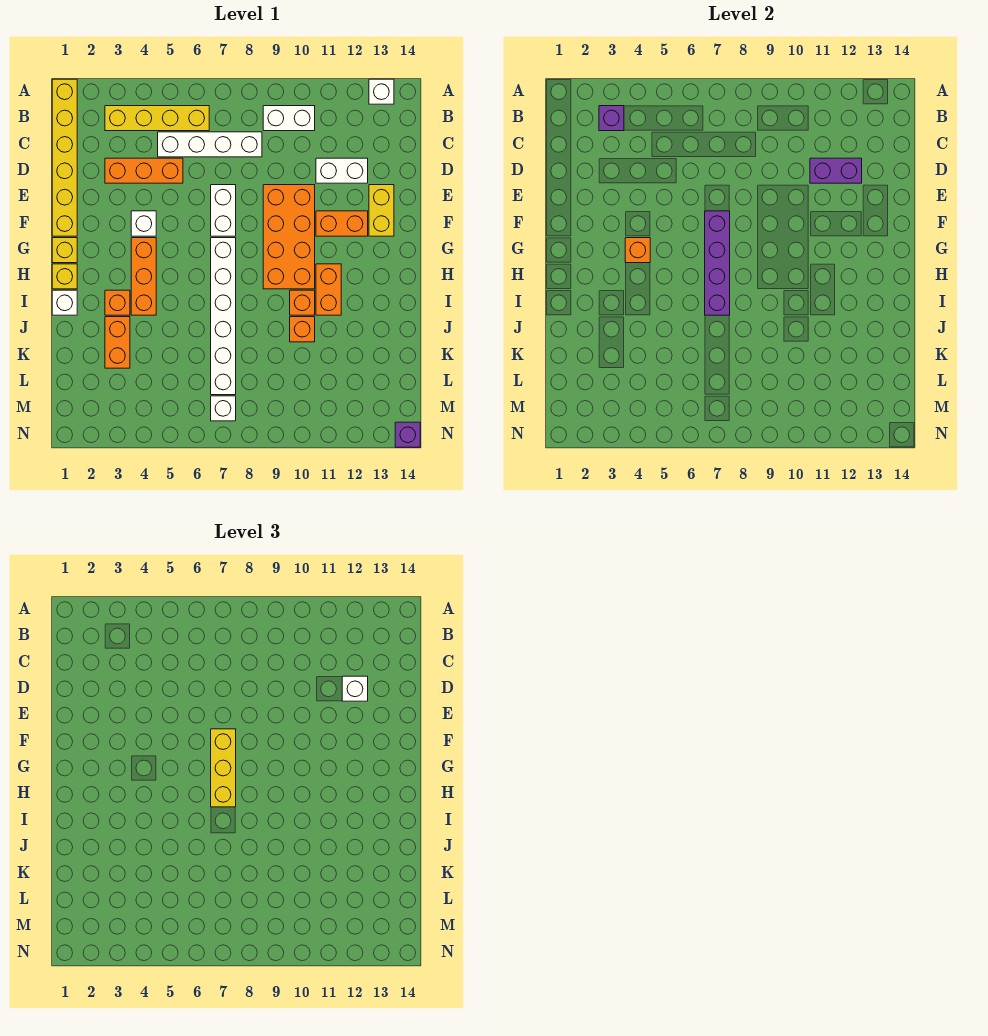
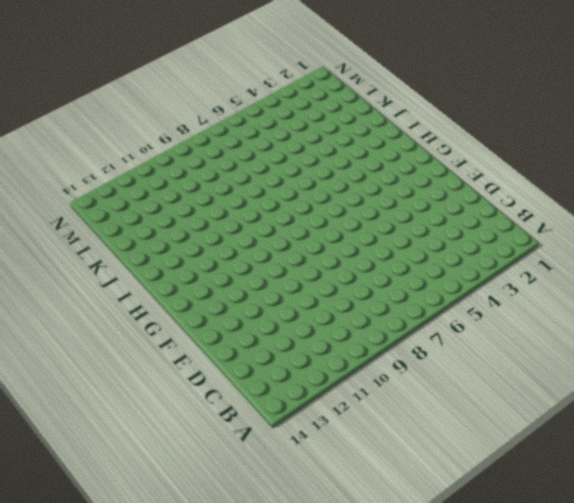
none -> yellow brick A1:F1 level 1
none -> white brick A13 level 1
none -> yellow brick B3:B6 level 1
none -> white brick B9:B10 level 1

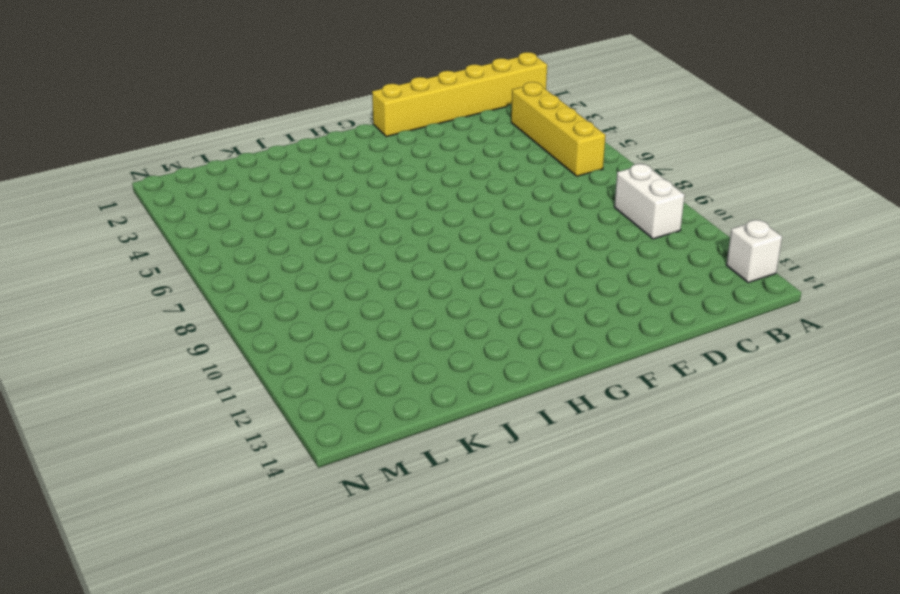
none -> white brick C5:C8 level 1
none -> orange brick D3:D5 level 1
none -> white brick D11:D12 level 1
none -> white brick E7:F7 level 1

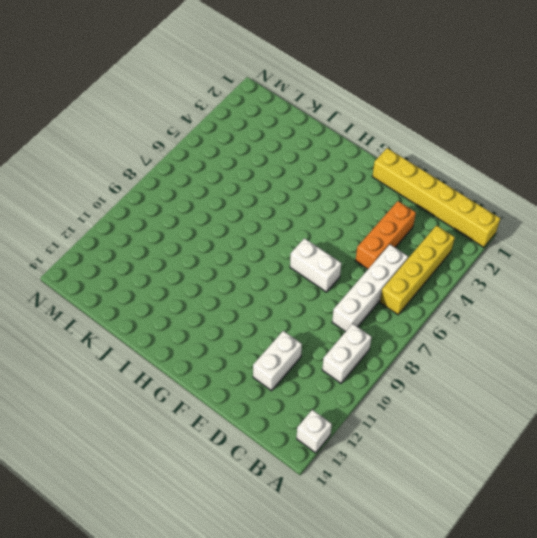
none -> orange brick E9:H10 level 1
none -> yellow brick E13:F13 level 1
none -> white brick F4 level 1
none -> orange brick F11:F12 level 1

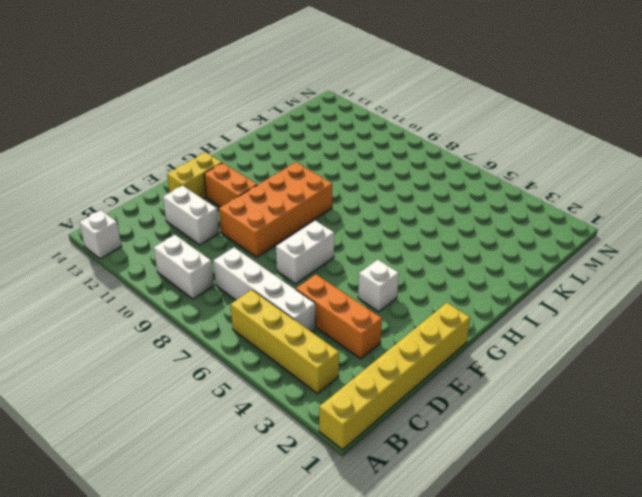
none -> yellow brick G1 level 1
none -> orange brick G4:I4 level 1
none -> white brick G7:L7 level 1
none -> yellow brick H1 level 1

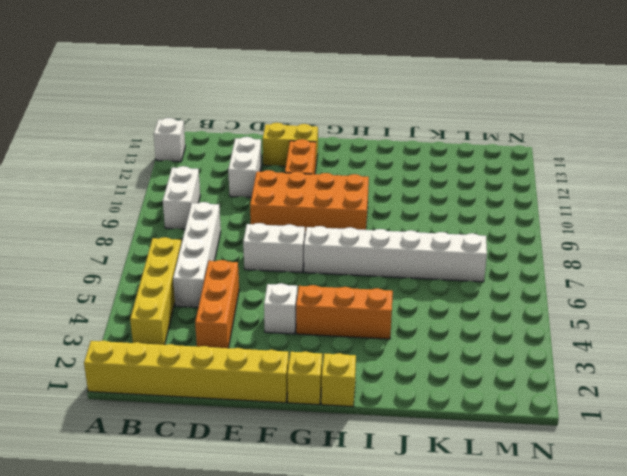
none -> orange brick H11:I11 level 1
none -> white brick I1 level 1
none -> orange brick I3 level 1
none -> orange brick I10 level 1

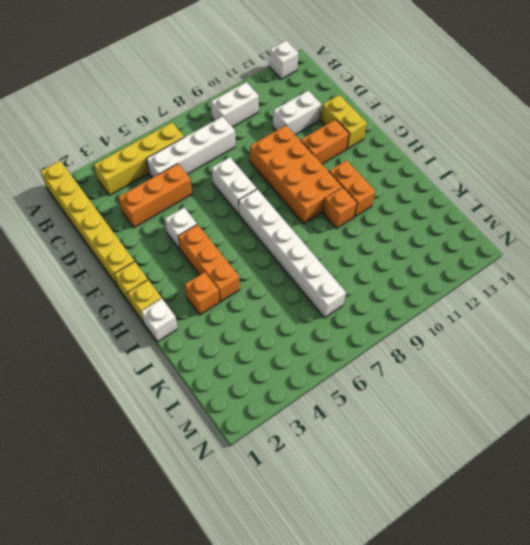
none -> orange brick J3:K3 level 1
none -> orange brick J10 level 1
none -> white brick M7 level 1
none -> purple brick N14 level 1

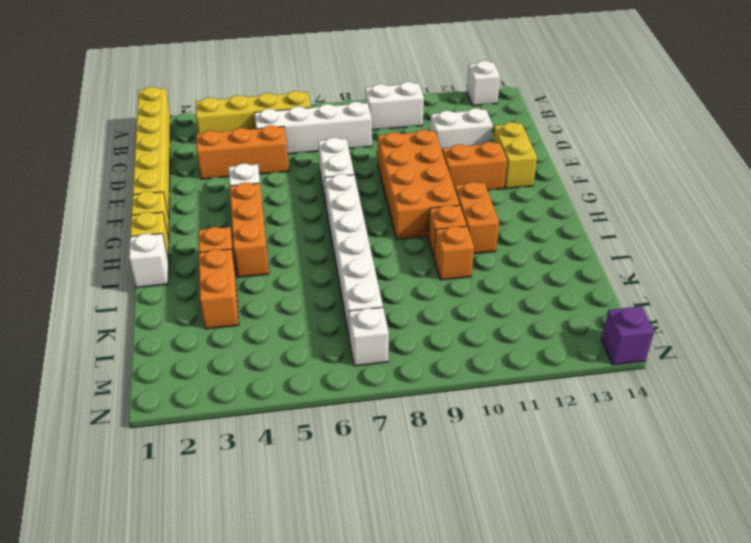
none -> purple brick B3 level 2
none -> purple brick D11:D12 level 2
none -> purple brick F7:I7 level 2
none -> orange brick G4 level 2

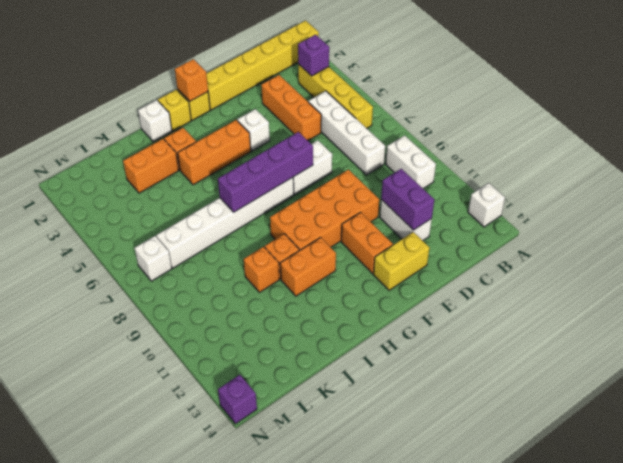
orange brick G1 level 2 -> orange brick G4 level 2
none -> white brick D12 level 3
none -> yellow brick F7:H7 level 3

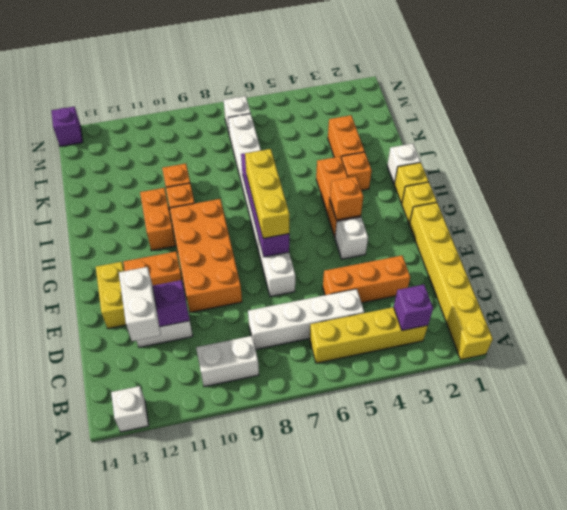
white brick C12:D12 level 3 -> white brick D12 level 3

